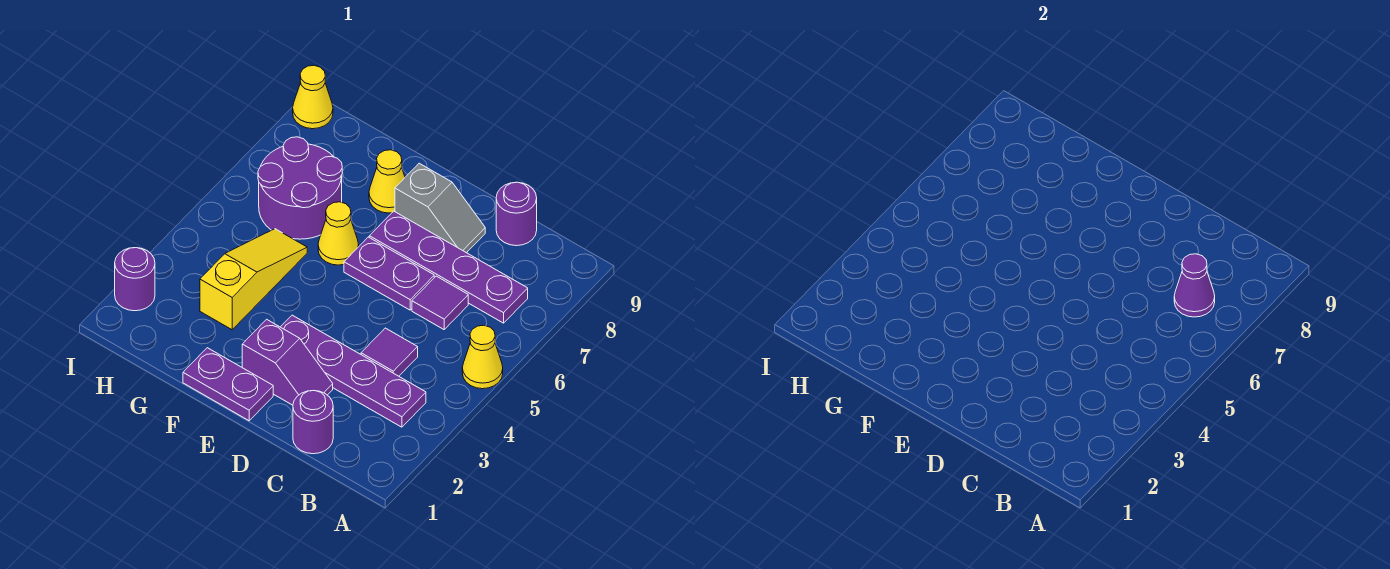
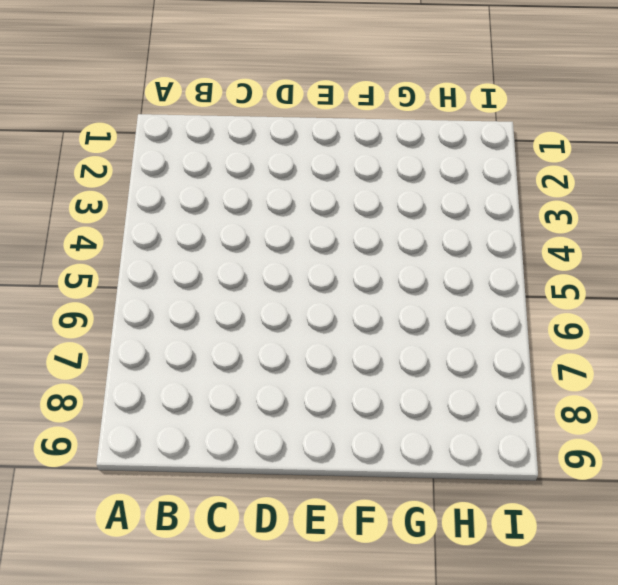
none -> yellow cone A5 level 1
none -> purple plate B3:E3 level 1
none -> purple plate B7:E7 level 1

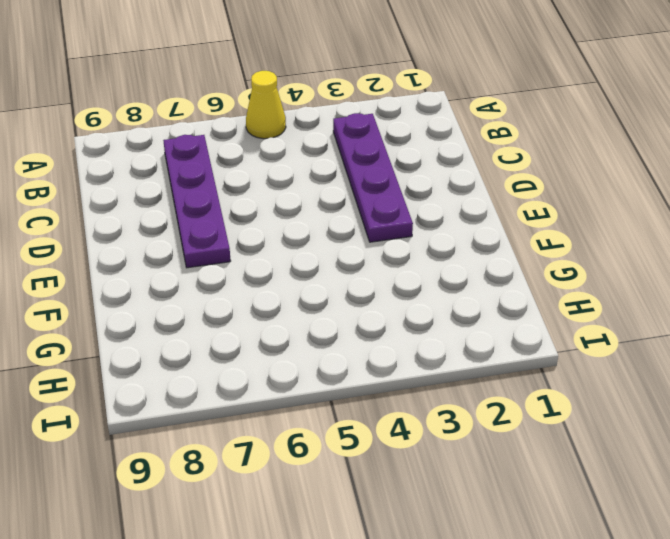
none -> purple round brick C1 level 1
none -> purple tile C4 level 1
none -> purple tile C6 level 1

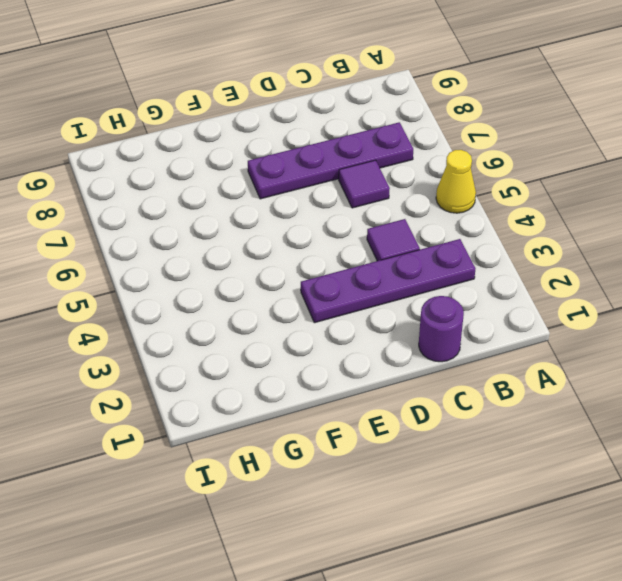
none -> purple round brick C9 level 1
none -> purple slope D2:E2 level 1 top E
none -> purple plate D6:E6 level 1

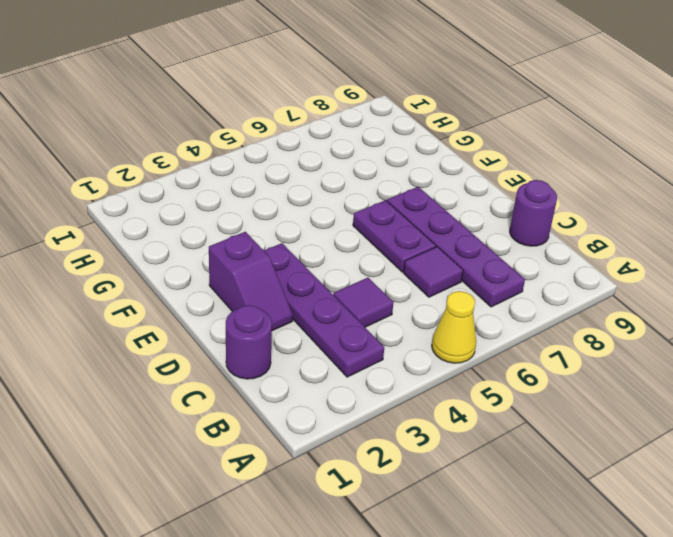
none -> grey slope D8:E8 level 1 top E
none -> purple plate E1:F1 level 1
none -> yellow cone F6 level 1

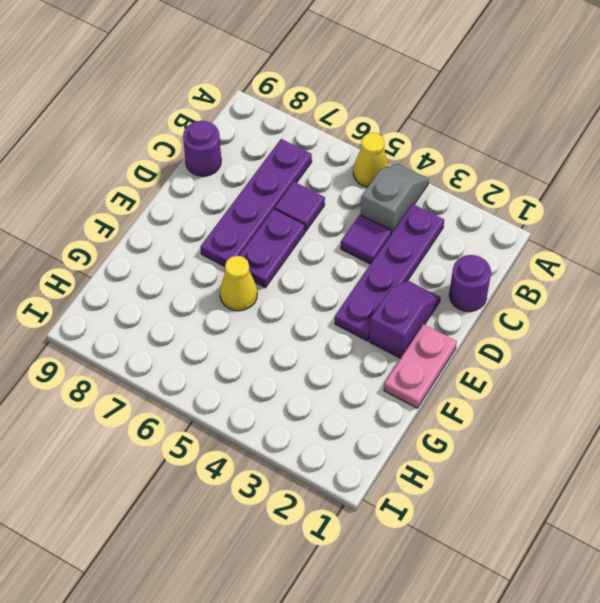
grey slope A4:B4 level 1 top B -> grey slope D8:E8 level 1 top E
pink plate E1:F1 level 1 -> purple plate E1:F1 level 1
none -> yellow cone F8 level 1
none -> yellow slope G3:G5 level 1 top 3
none -> purple round brick G6:H7 level 1

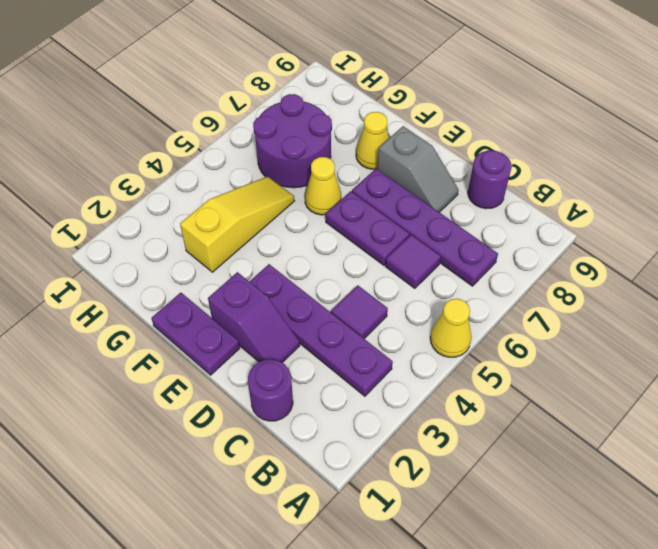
none -> purple round brick I2 level 1
none -> yellow cone I9 level 1
none -> purple cone B7 level 2

